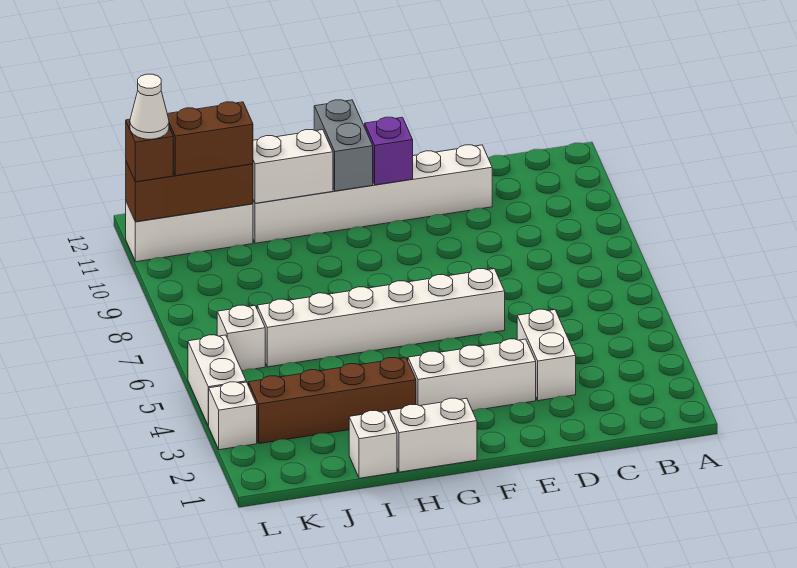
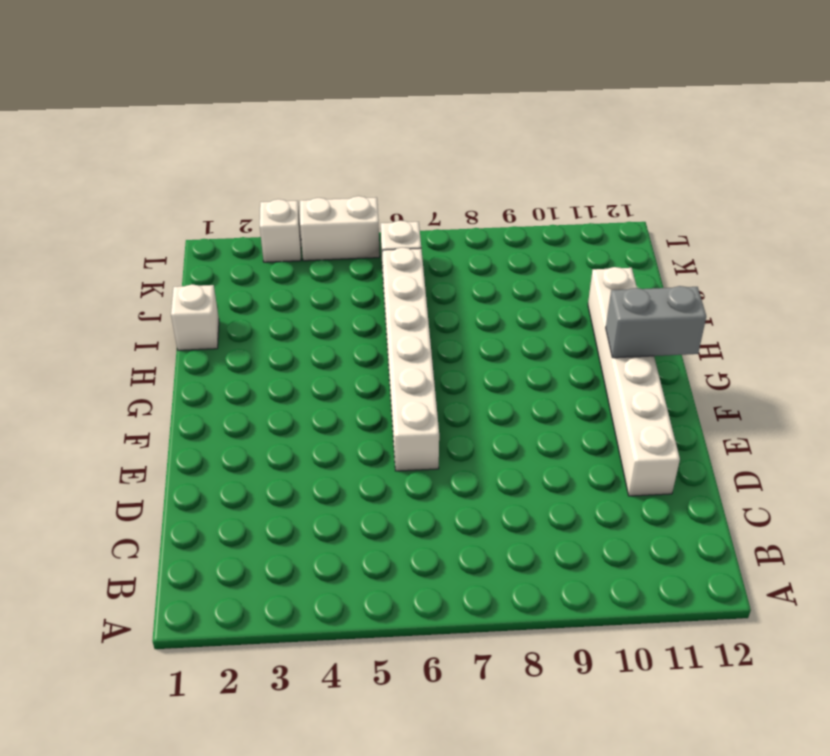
none -> white brick D3:D4 level 1
none -> white brick E3:G3 level 1
none -> white brick G1:H1 level 1

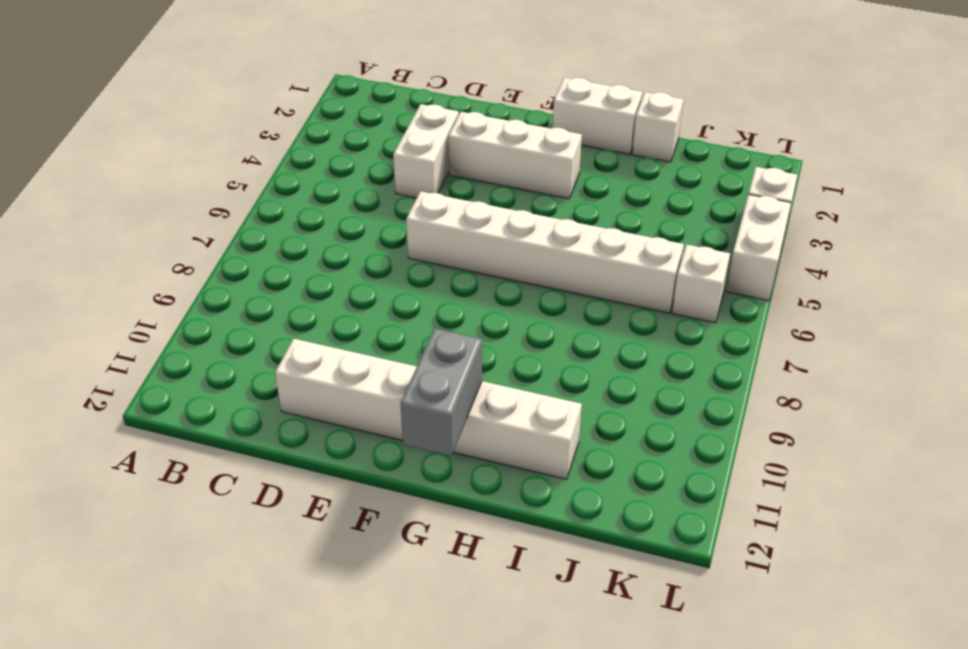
none -> brown brick H3:K3 level 1
none -> white brick J11:L11 level 1
none -> purple brick F11 level 2

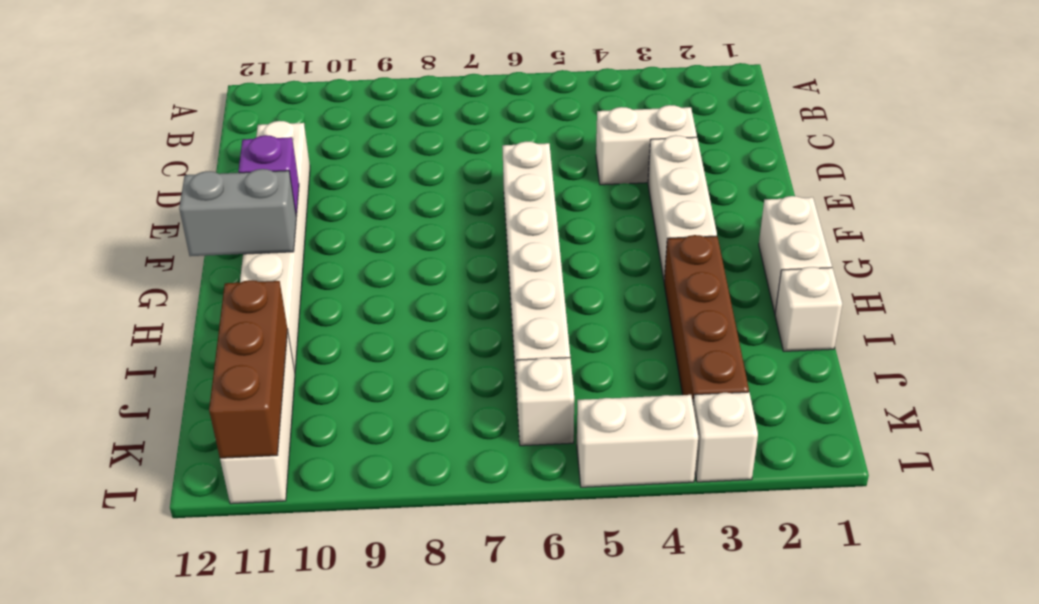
none -> white brick H11:I11 level 2
none -> brown brick J11:K11 level 3
none -> brown brick L11 level 3

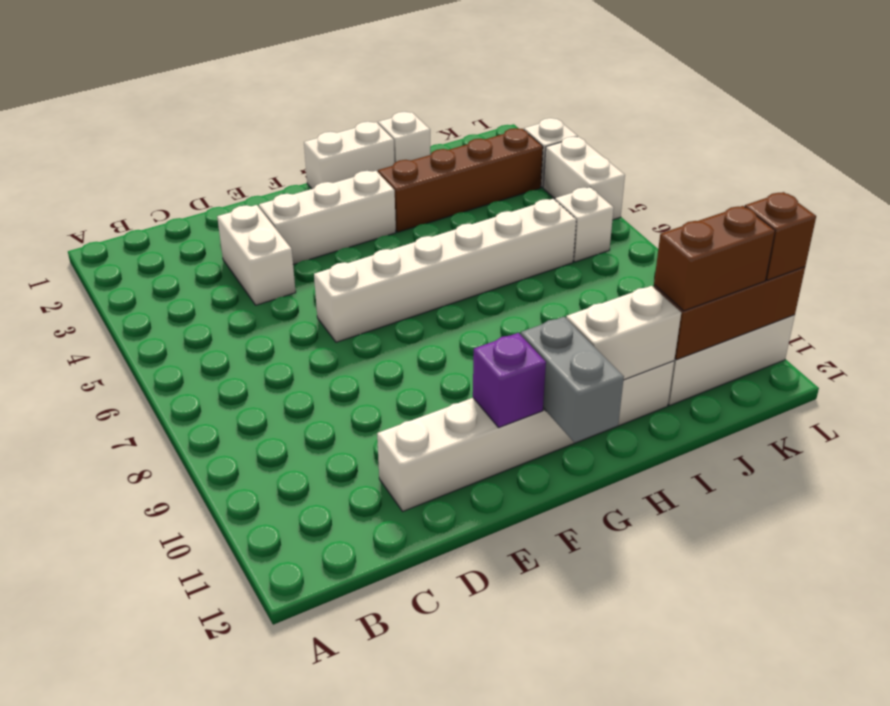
none -> white cone L11 level 4

